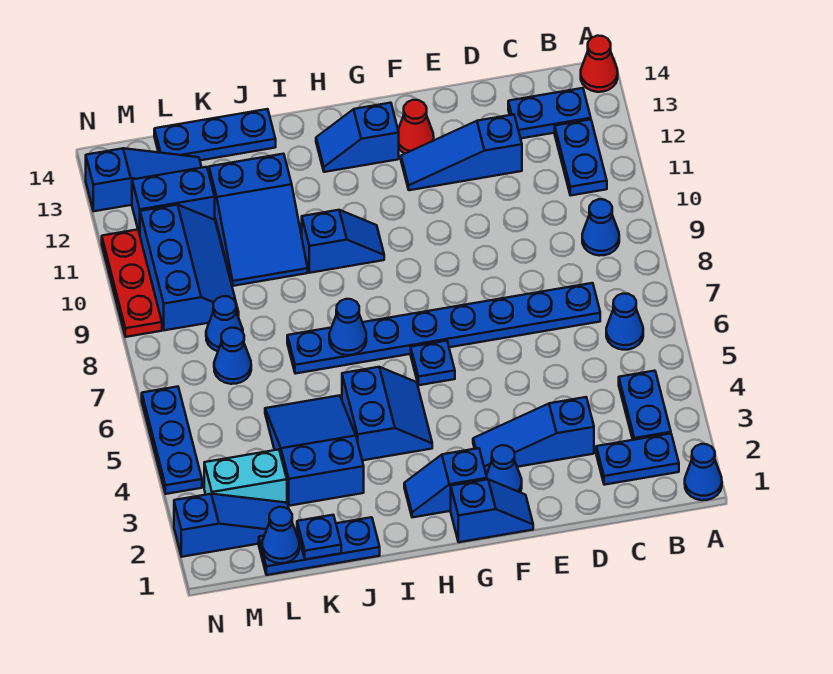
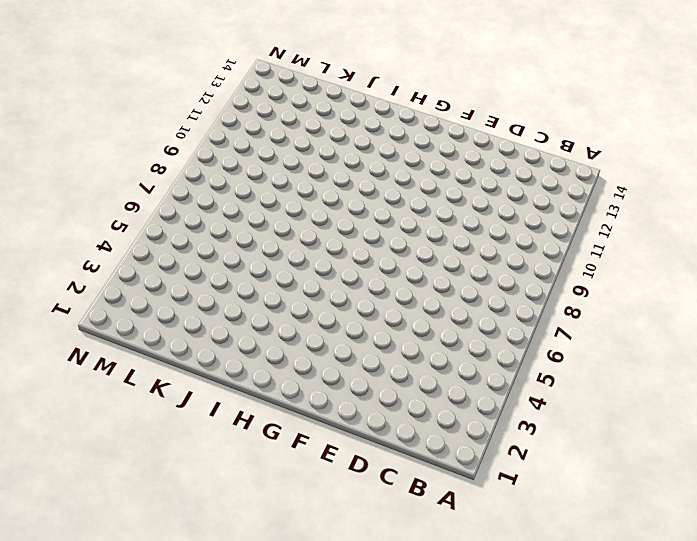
none -> blue cone A1 level 1
none -> red cone A14 level 1
none -> blue plate B2:C2 level 1
none -> blue plate B3:B4 level 1

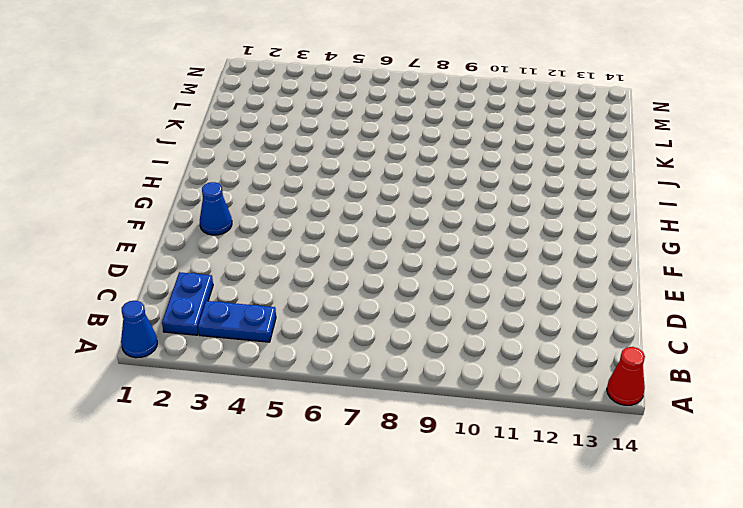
none -> blue cone B6 level 1
none -> blue cone B9 level 1
none -> blue plate B11:B12 level 1
none -> blue plate B13:C13 level 1

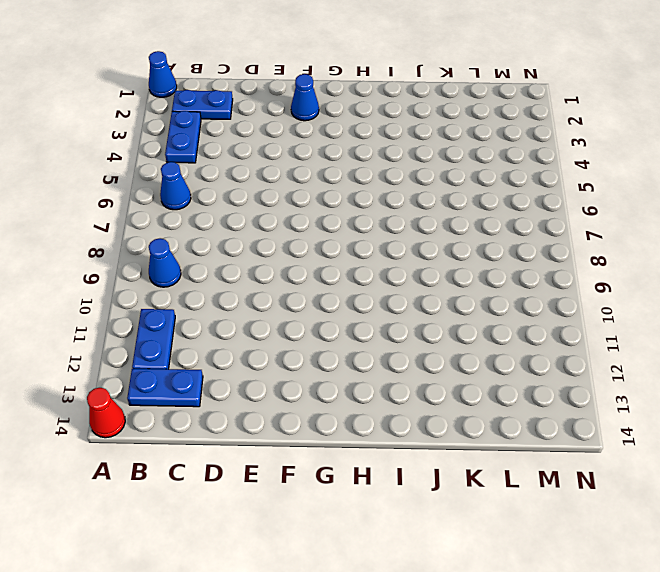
none -> blue plate C7:J7 level 1
none -> blue slope D3:F3 level 1 top D
none -> blue slope D12:F12 level 1 top D
none -> blue slope F1:G1 level 1 top G

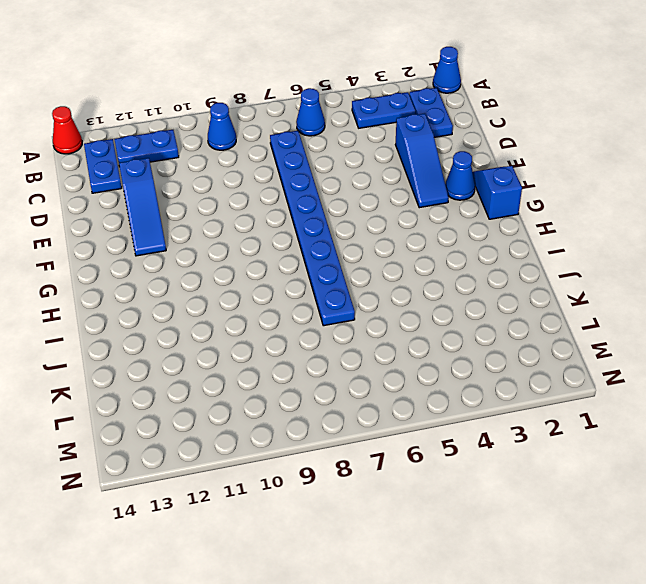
none -> red cone F13 level 1
none -> blue slope G2:H2 level 1 top G
none -> blue plate G6 level 1
none -> blue slope G13:H13 level 1 top G

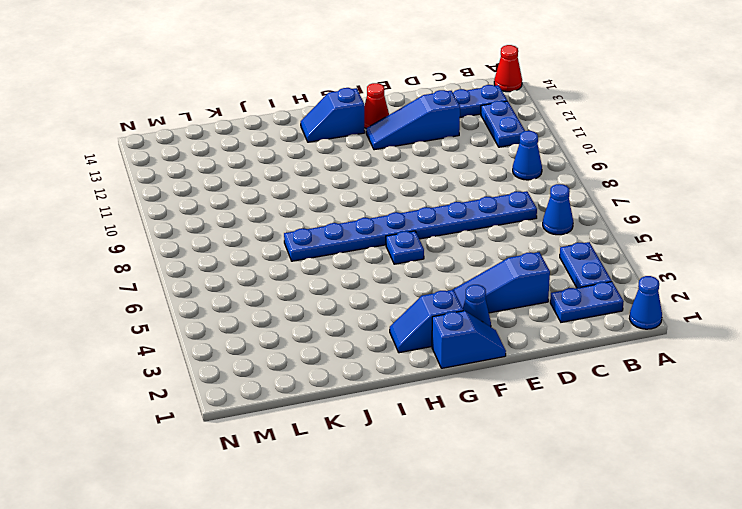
none -> blue slope H4:I5 level 1 top I
none -> blue slope H10:I10 level 1 top I
none -> blue plate J1:L1 level 1
none -> blue slope J3:K5 level 1 top 3

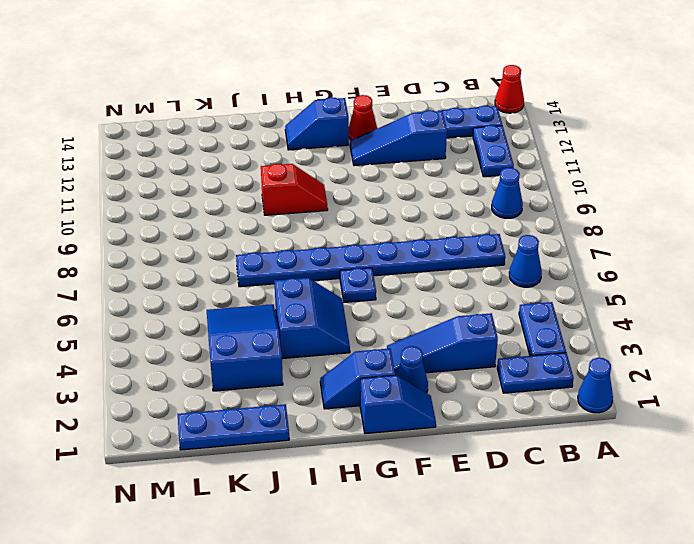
red slope H10:I10 level 1 top I -> blue slope H10:I10 level 1 top I
none -> blue slope J10:K12 level 1 top 12
none -> blue plate J14:L14 level 1
none -> blue slope L2:N2 level 1 top N
none -> cyan brick L3:M3 level 1

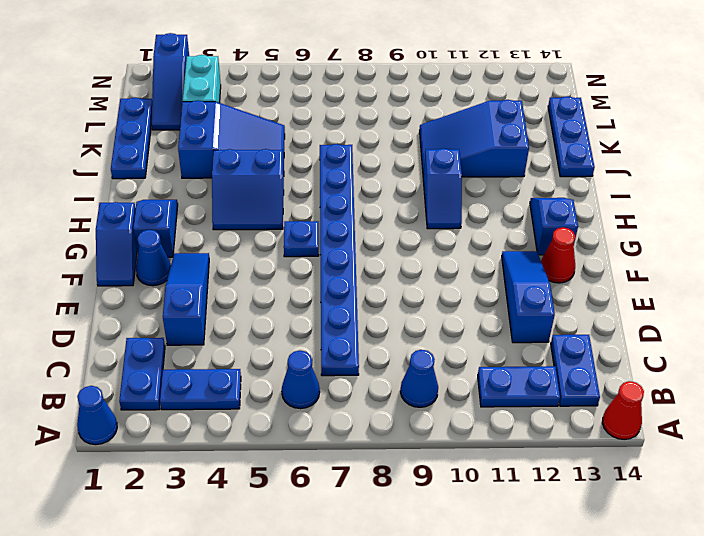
none -> blue cone L7 level 1
none -> blue cone L8 level 1
none -> blue slope L9:M11 level 1 top M
none -> blue brick L12:M12 level 1

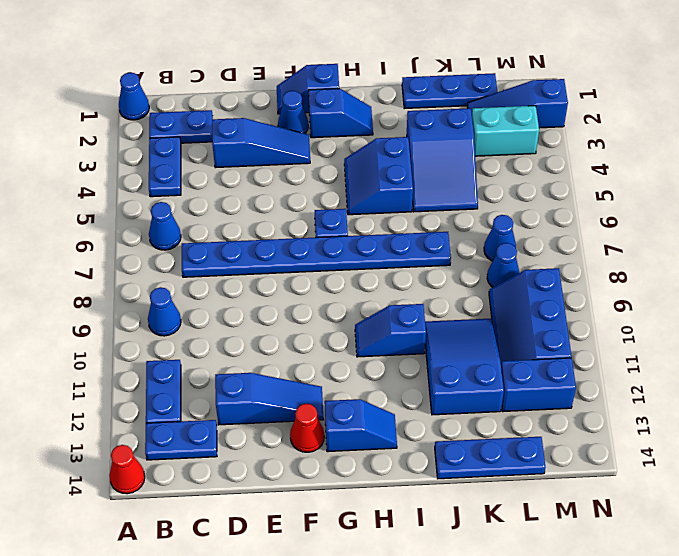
none -> blue slope L13:N13 level 1 top N
none -> blue plate N4:N6 level 1
none -> red plate N9:N11 level 1
none -> blue cone I7 level 2

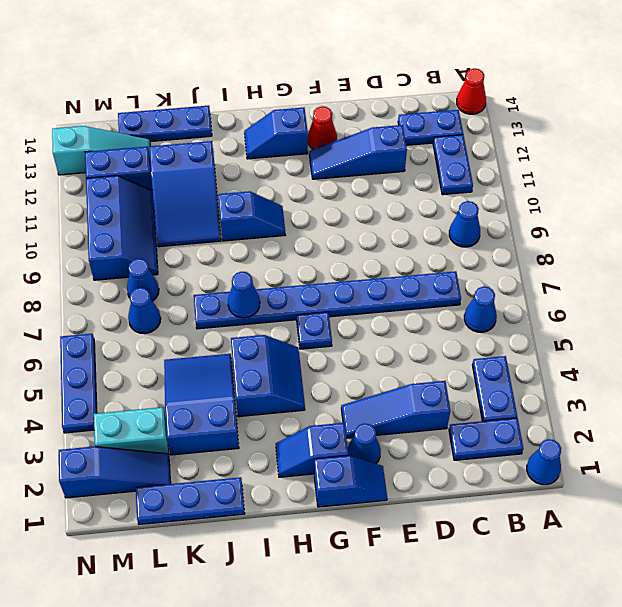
cyan slope L13:N13 level 1 top N -> blue slope L13:N13 level 1 top N
none -> red plate N9:N11 level 1
none -> blue plate K1 level 2
none -> blue cone L1 level 2

